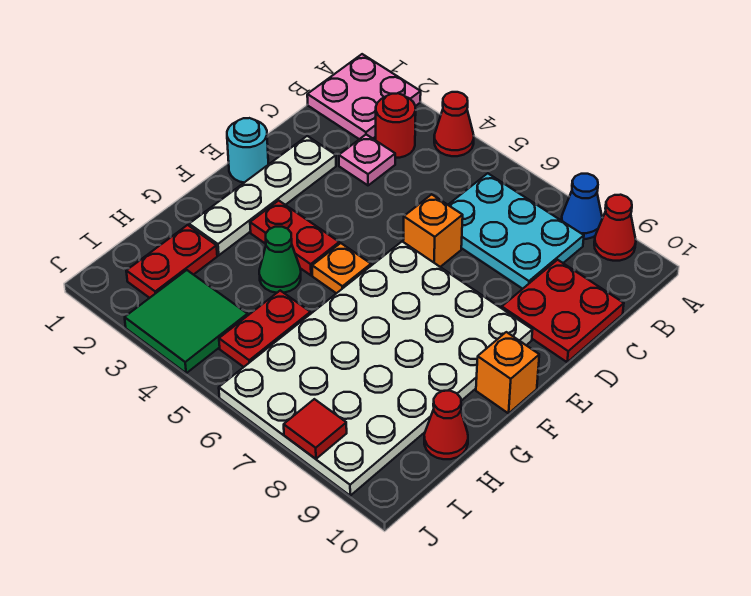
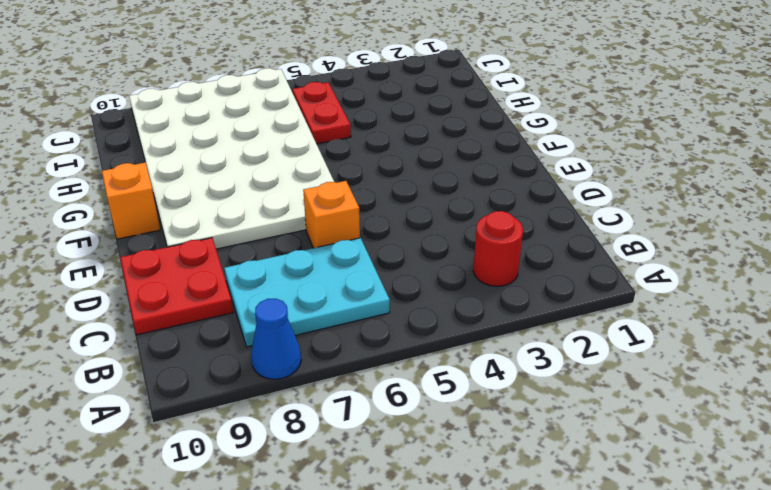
none -> pink plate A1:B2 level 1
none -> red cone A4 level 1
none -> red cone A9 level 1

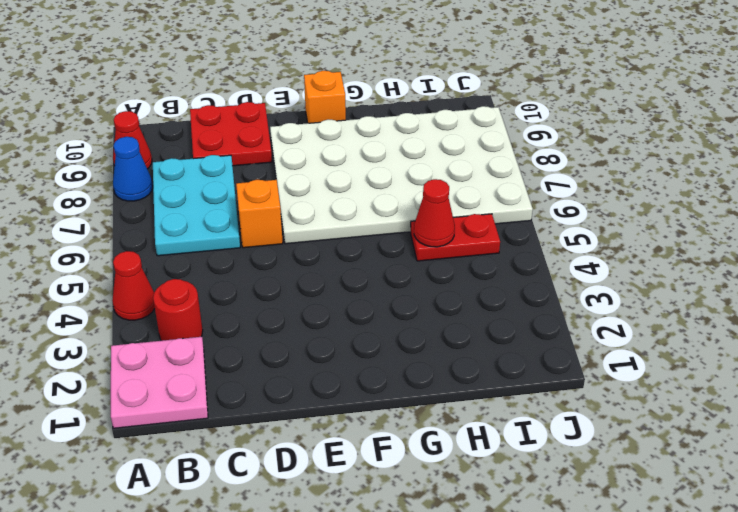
red cone H5 level 2 -> red cone H10 level 1
none -> pink plate C3 level 1
none -> white plate D2:G2 level 1
none -> cyan round brick E1 level 1

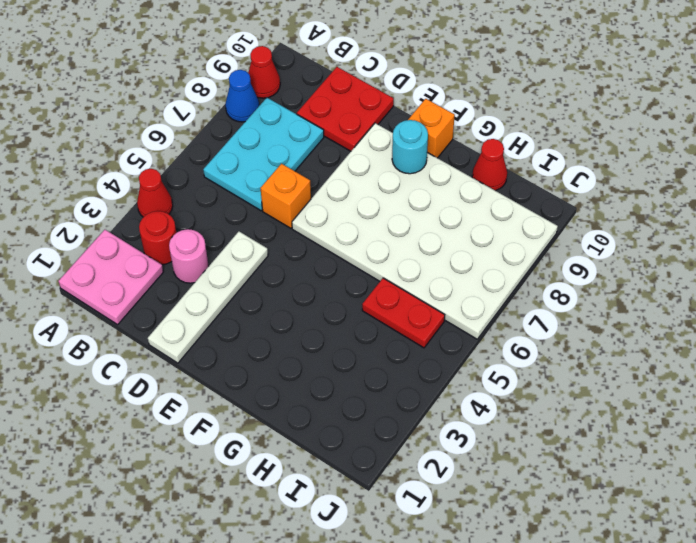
pink round brick C3 level 1 -> pink plate C3 level 1
white plate D1:D4 level 1 -> white plate D2:G2 level 1
cyan round brick F9 level 2 -> cyan round brick E1 level 1
none -> red plate F3:F4 level 1
none -> orange plate F5 level 1
none -> green cone G4 level 1

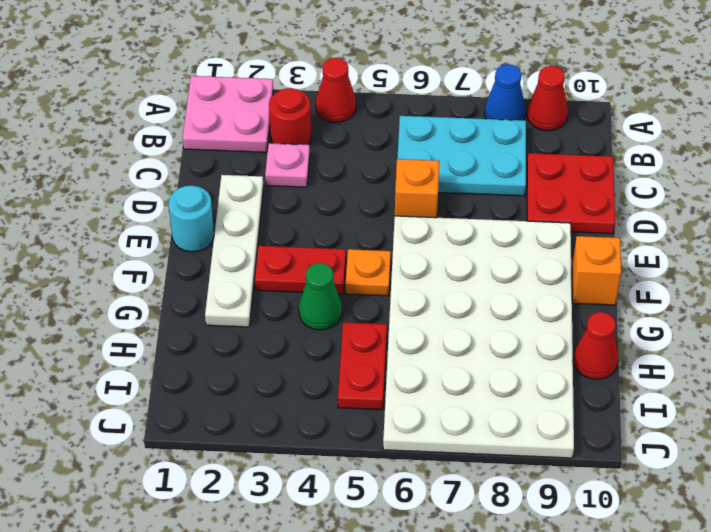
none -> red plate H2:I2 level 1
none -> green tile I3:J4 level 1
none -> red tile J8 level 2

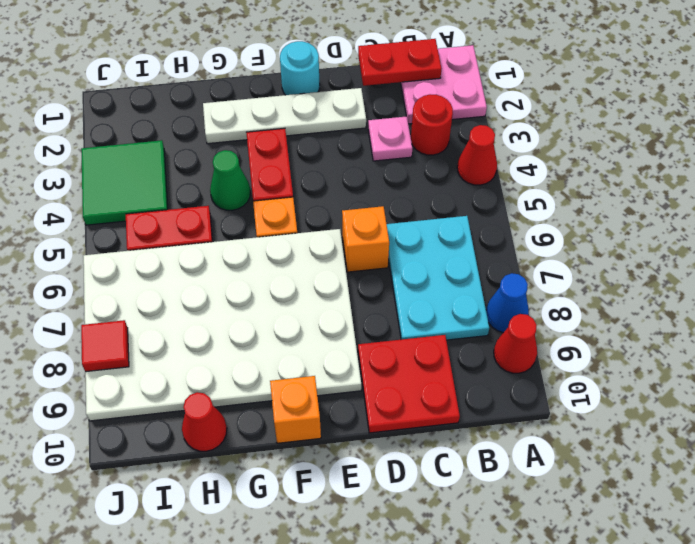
red plate B1:C1 level 2 -> red plate H2:I2 level 1

